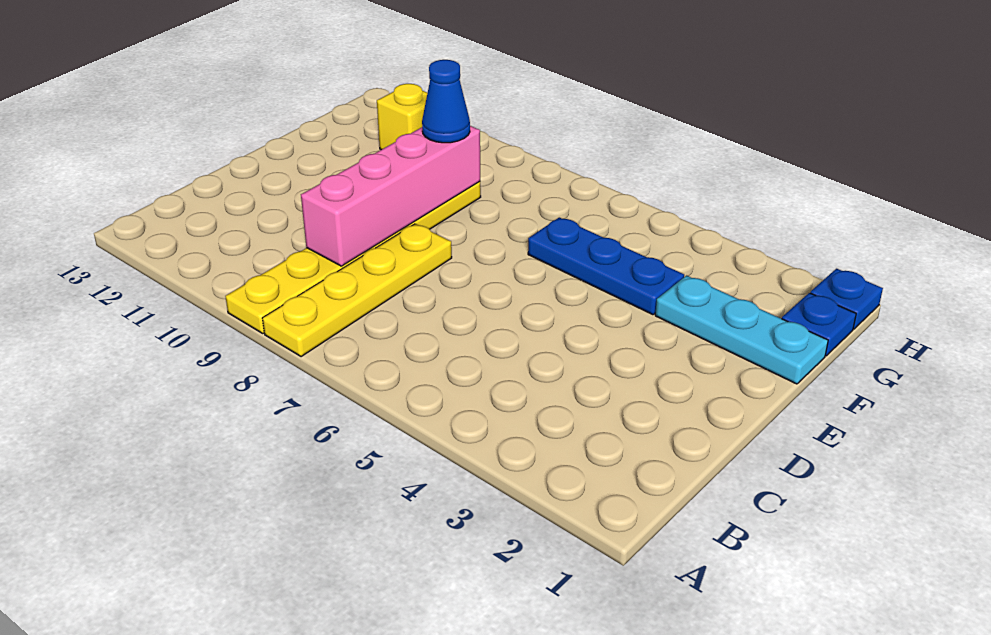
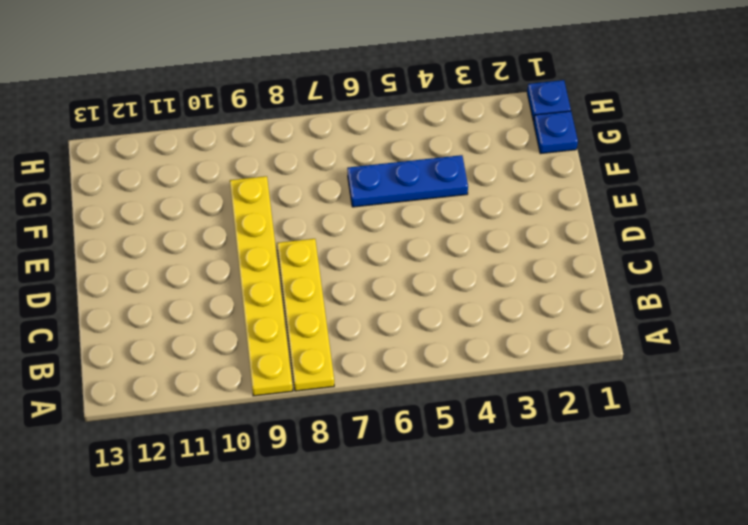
none -> cyan plate F1:F3 level 1
none -> yellow brick G11 level 1

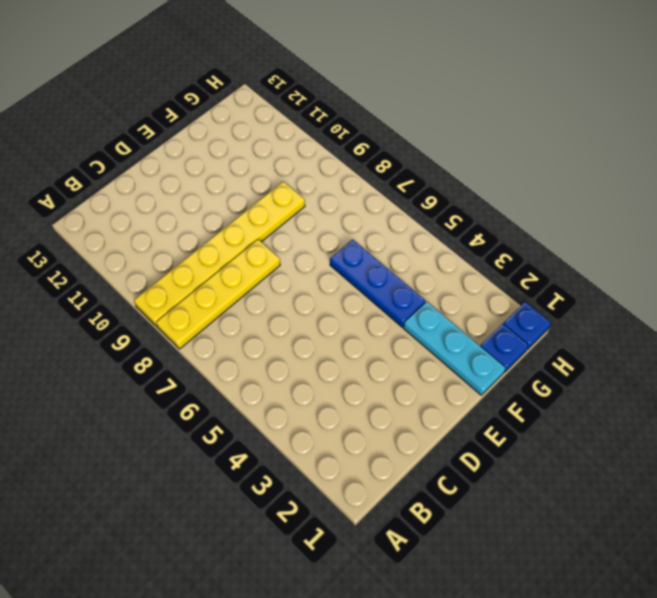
none -> yellow brick G11 level 1
none -> pink brick C9:F9 level 2

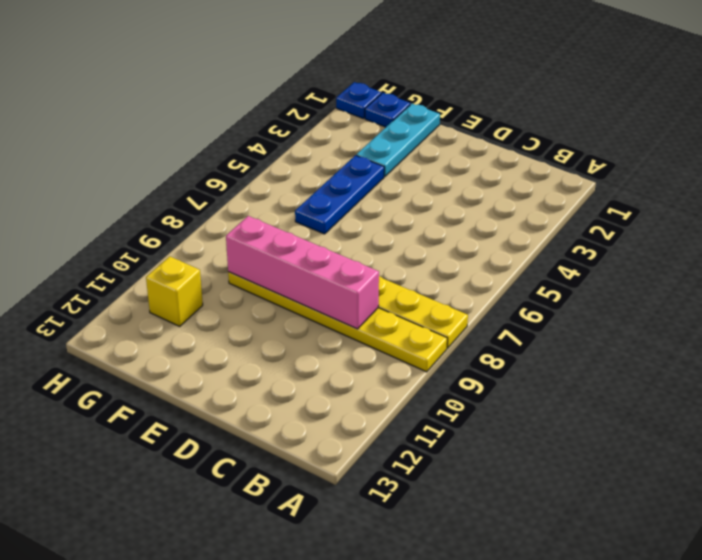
none -> blue cone F9 level 3

